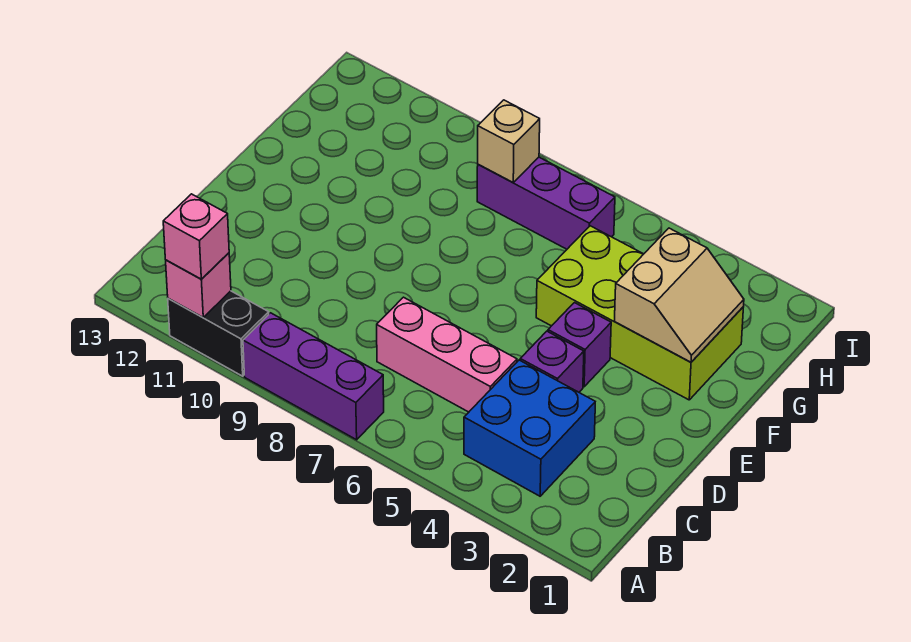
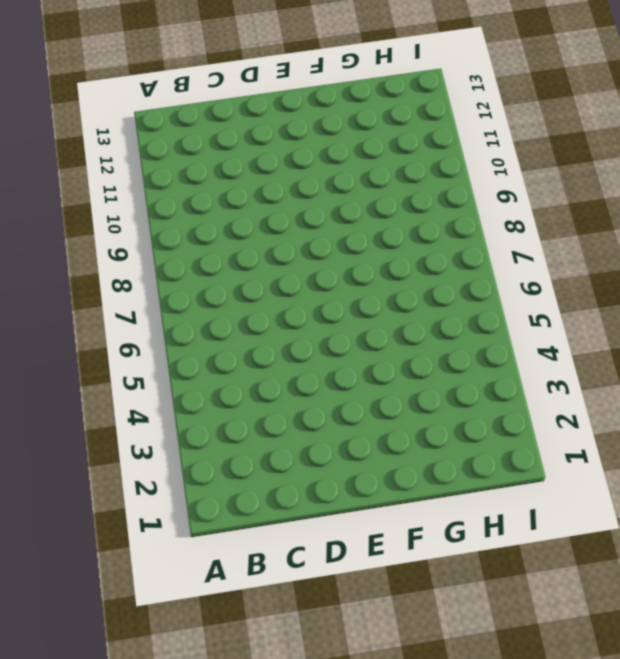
none -> purple brick A7:A9 level 1
none -> black brick A10:A11 level 1
none -> blue brick B3:C4 level 1

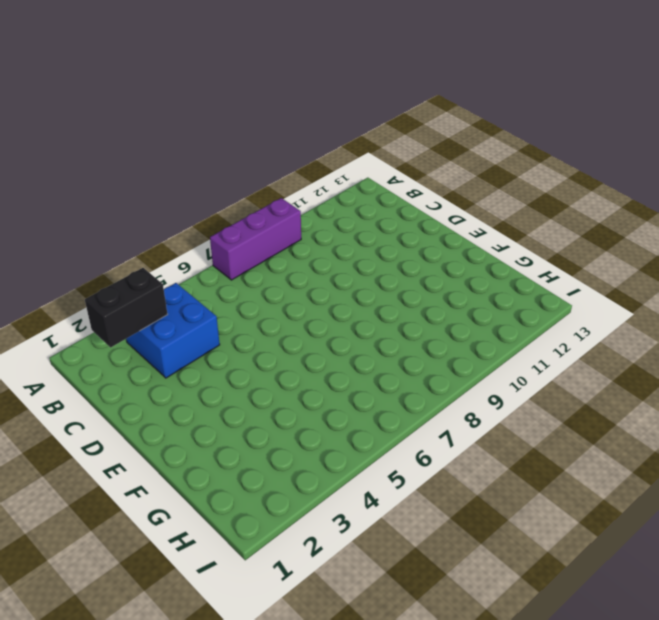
black brick B2:B3 level 2 -> black brick A10:A11 level 1
none -> pink brick C5:C7 level 1
none -> purple brick D4 level 1
none -> purple brick E4 level 1

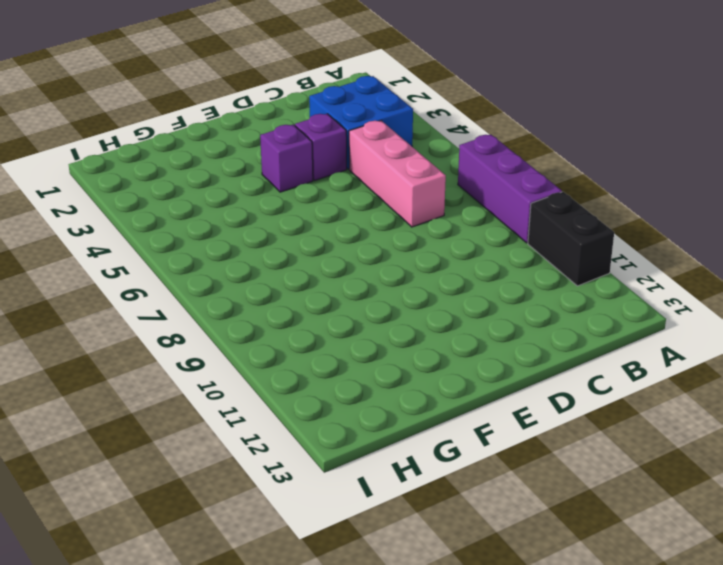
none -> lime brick F2:G5 level 1
none -> purple brick H6:H8 level 1
none -> pink brick A11 level 2

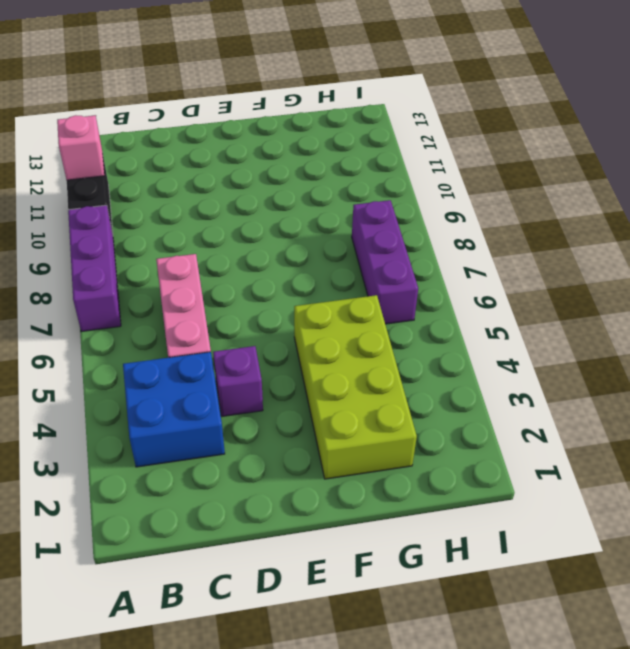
none -> purple brick E4 level 1
none -> tan slope F2:G3 level 2 top 3
none -> tan brick H8 level 2

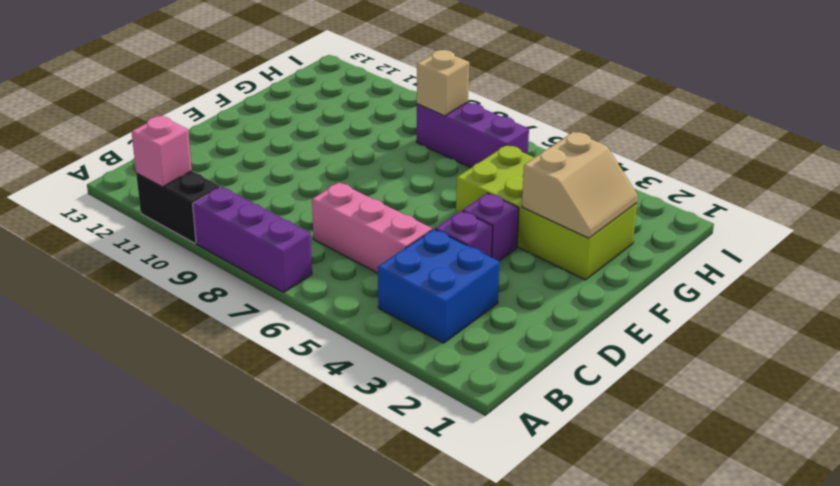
none -> pink brick A11 level 3

